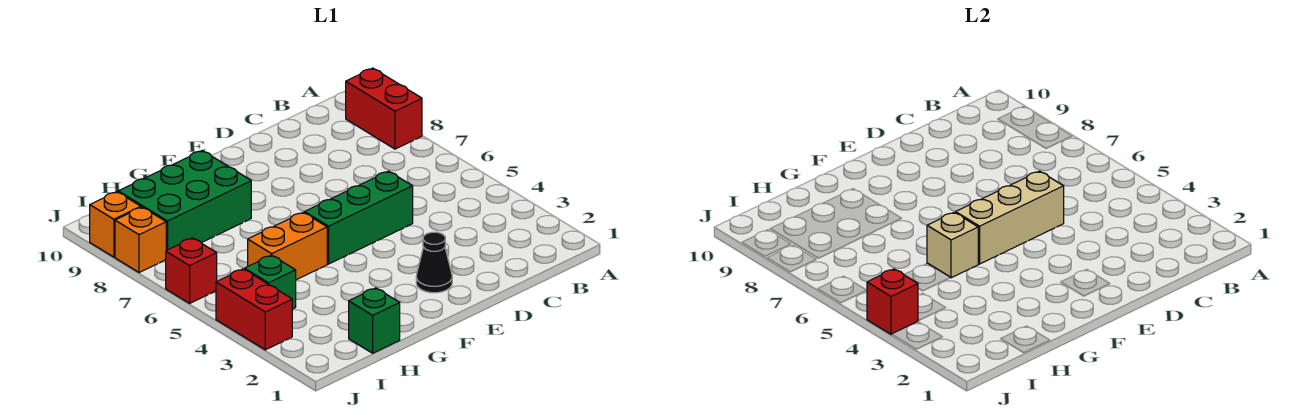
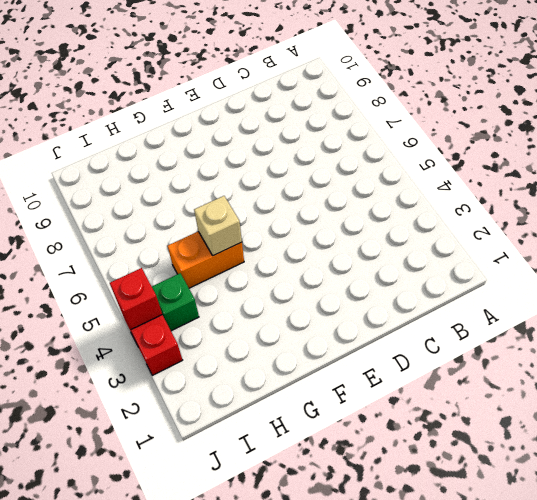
none -> red brick A8:A9 level 1
none -> green brick D5:F5 level 1
none -> black cone E2 level 1

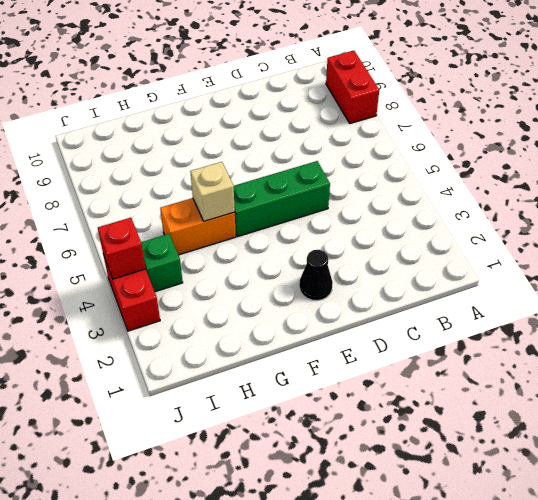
none -> green brick G8:I9 level 1
none -> green brick H1 level 1
none -> red brick J6 level 1

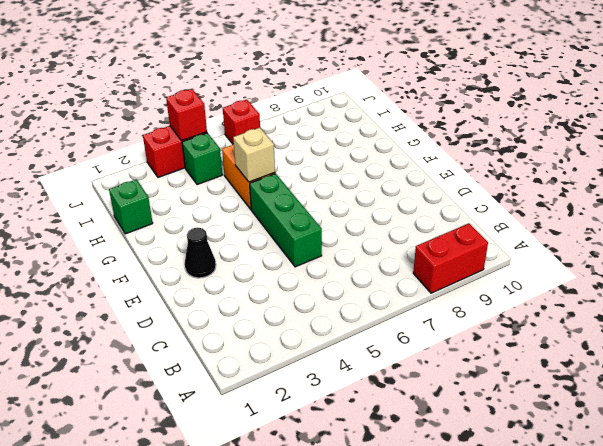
none -> green brick G8:I9 level 1
none -> orange brick J8 level 1
none -> orange brick J9 level 1

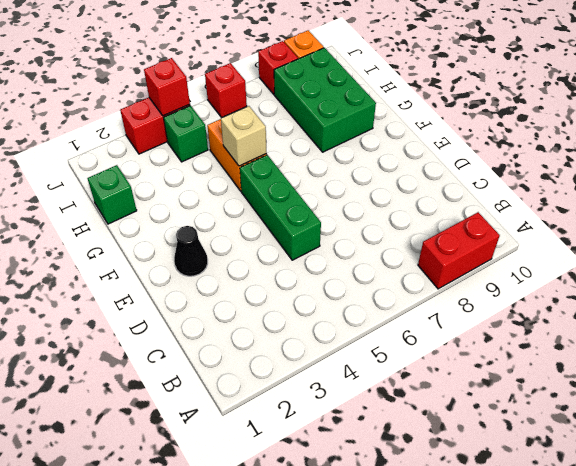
red brick J8 level 1 -> orange brick J8 level 1
none -> tan brick D5:F5 level 2

